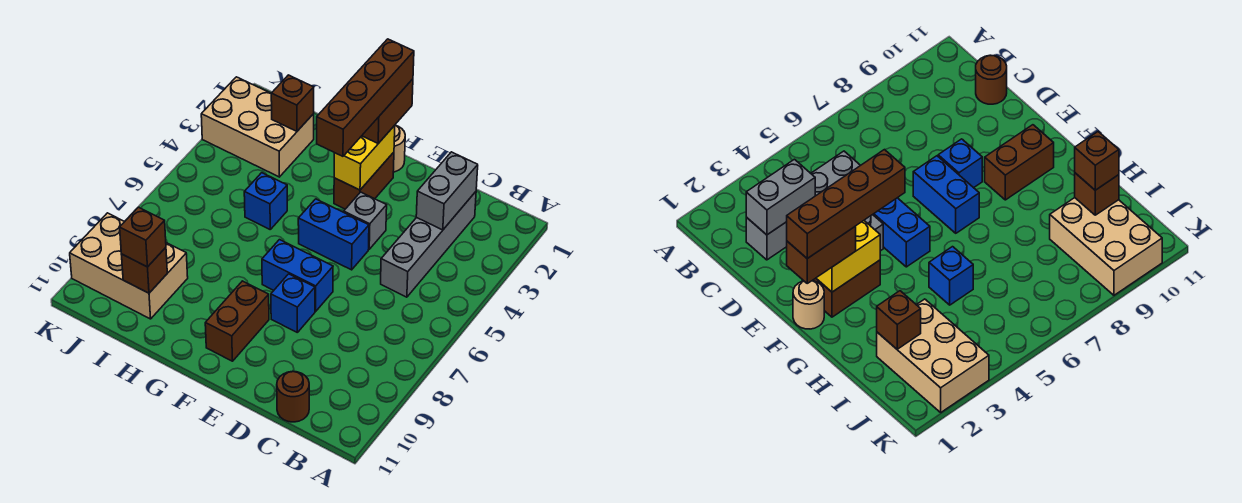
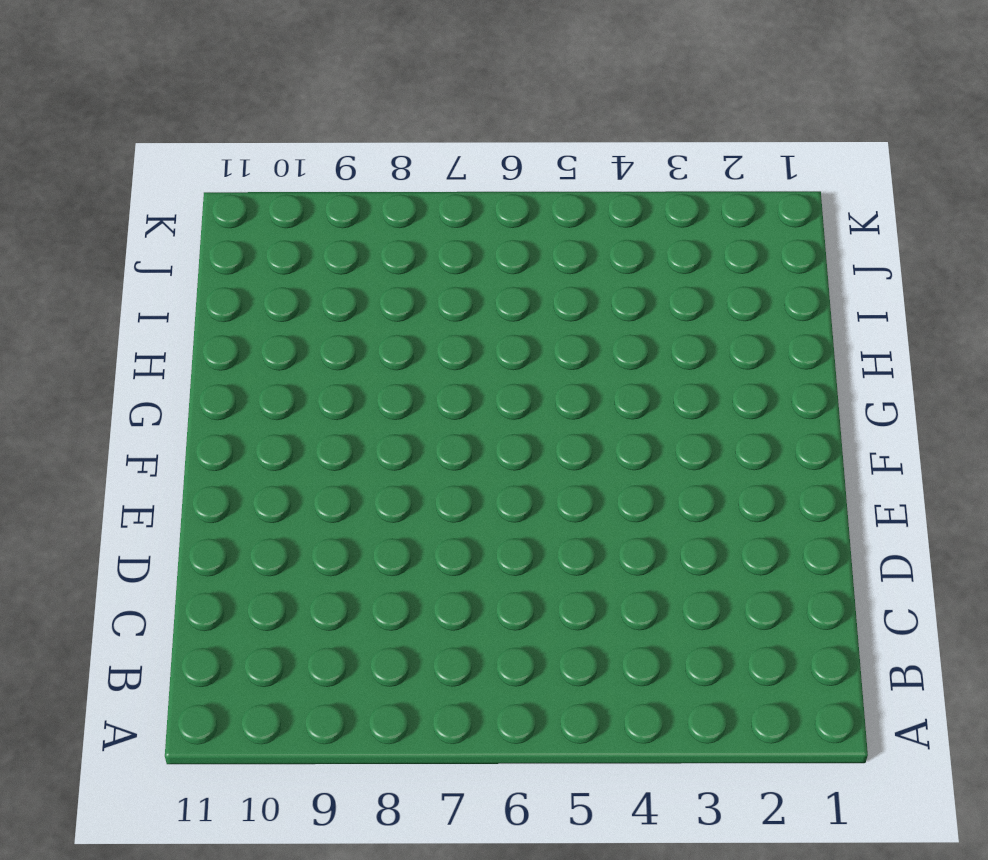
none -> grey brick C2:C5 level 1
none -> brown round brick C11 level 1
none -> grey brick E4 level 1

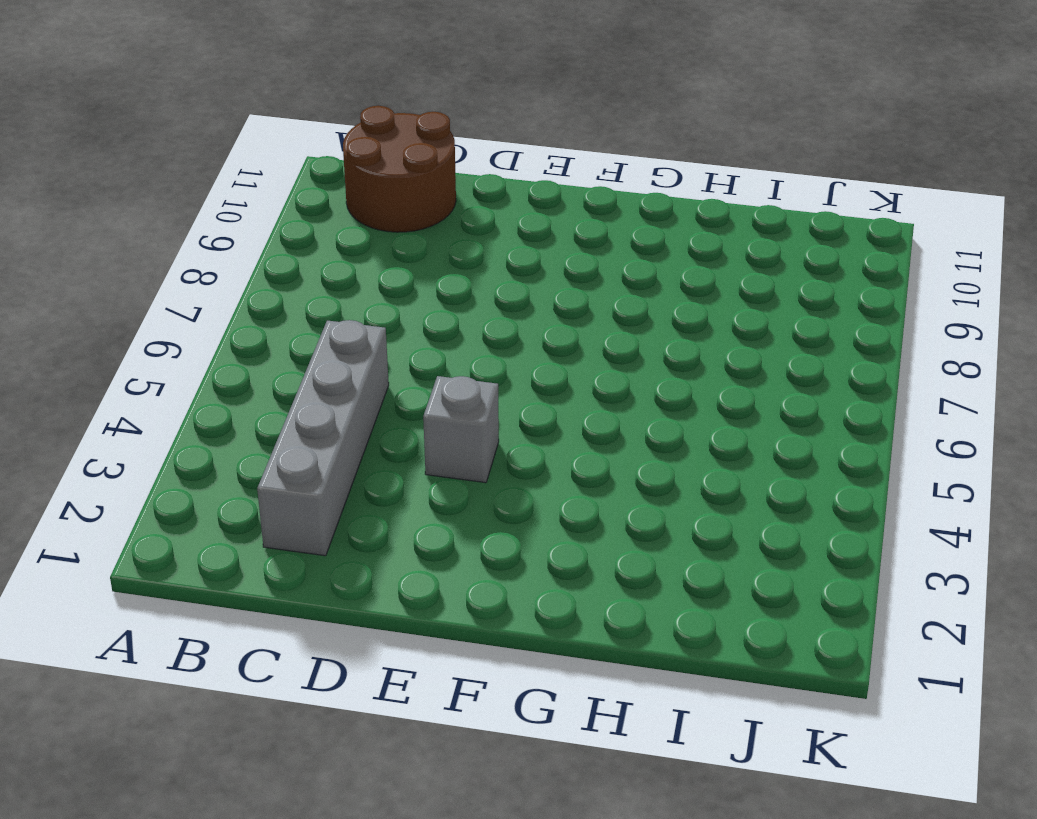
brown round brick B10:C11 level 1 -> brown round brick C11 level 1
none -> blue brick E5:F5 level 1
none -> blue brick E7:F7 level 1
none -> blue brick E8 level 1

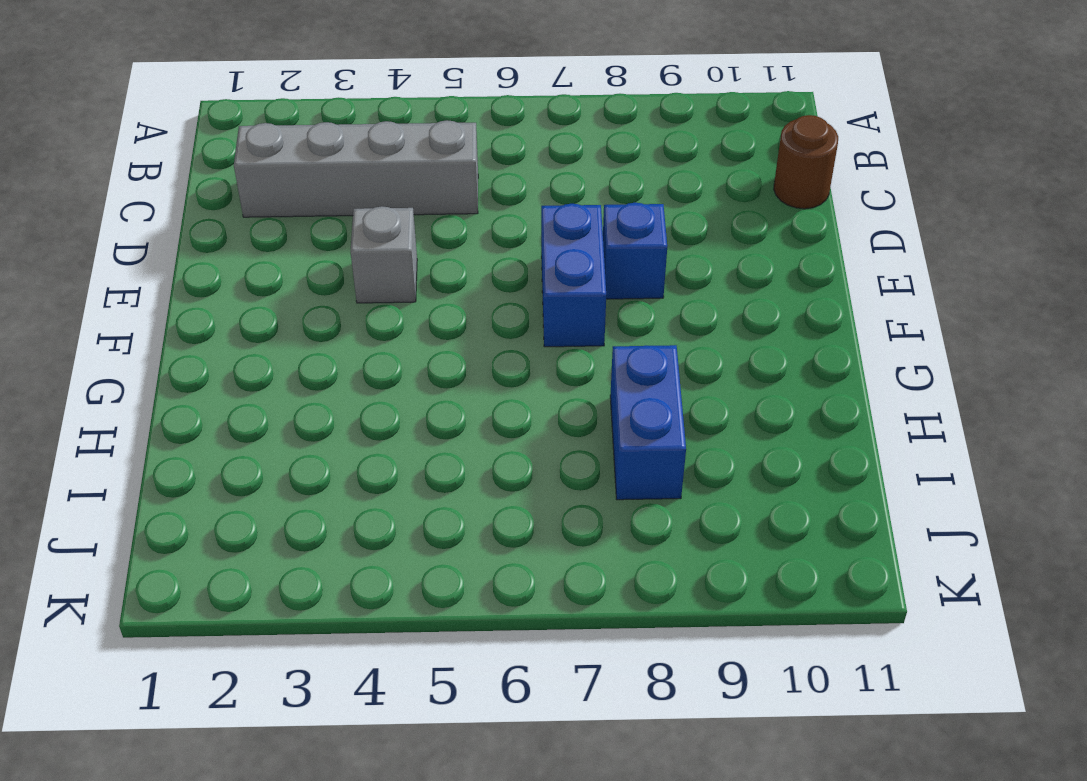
blue brick H8:I8 level 1 -> blue brick E5:F5 level 1
none -> tan round brick F1 level 1
none -> brown brick F2:F3 level 1
none -> brown brick F9:F10 level 1

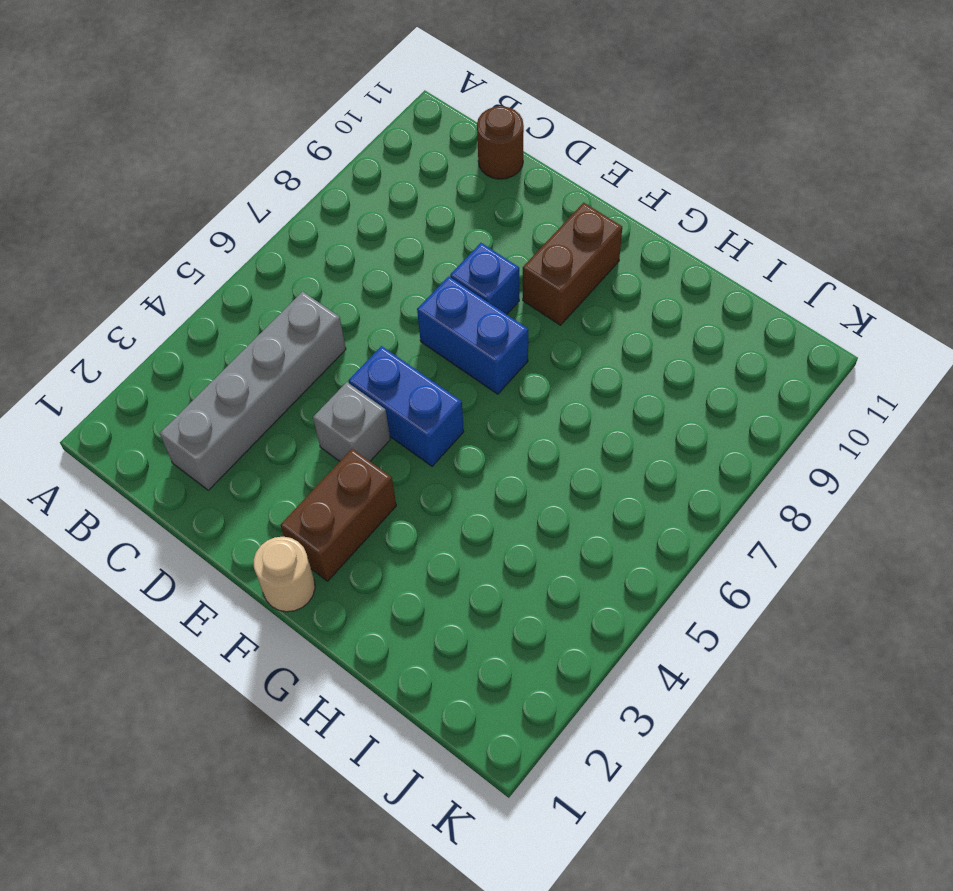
none -> blue brick H5 level 1
none -> tan brick I2:K3 level 1
none -> tan brick I9:K10 level 1

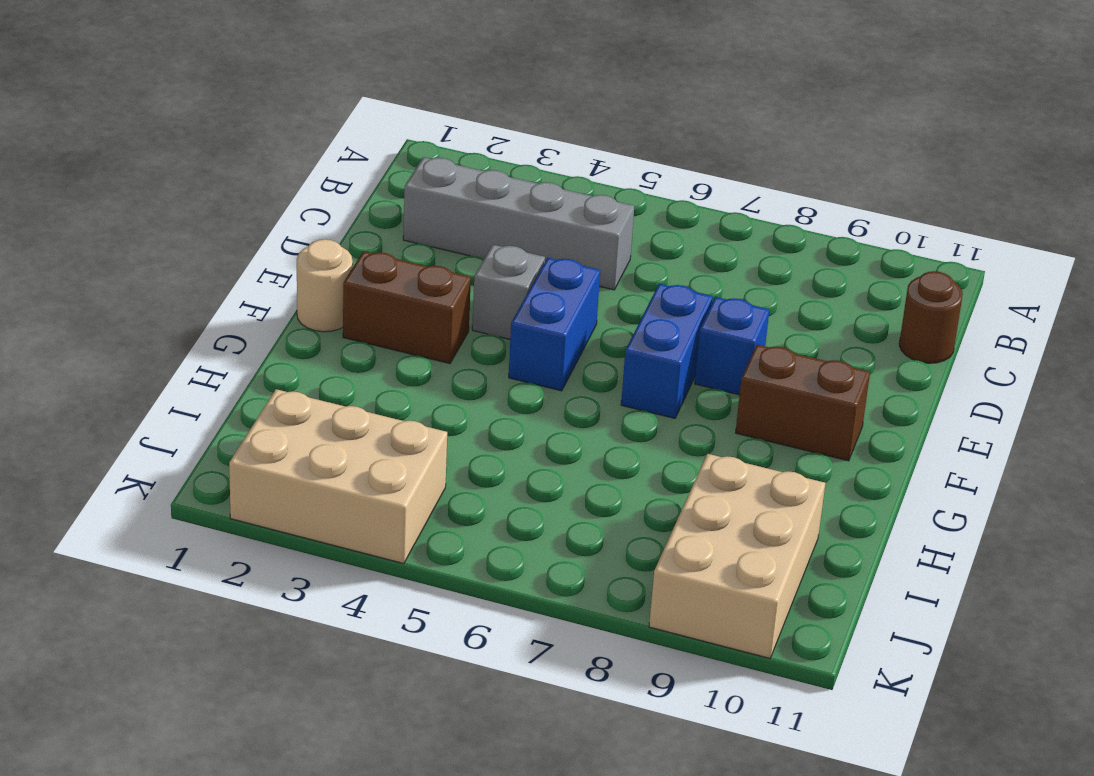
tan brick J2:K4 level 1 -> tan brick I2:K3 level 1
none -> blue brick H5 level 1
none -> grey brick C2:C3 level 2
none -> yellow brick F2:F3 level 2

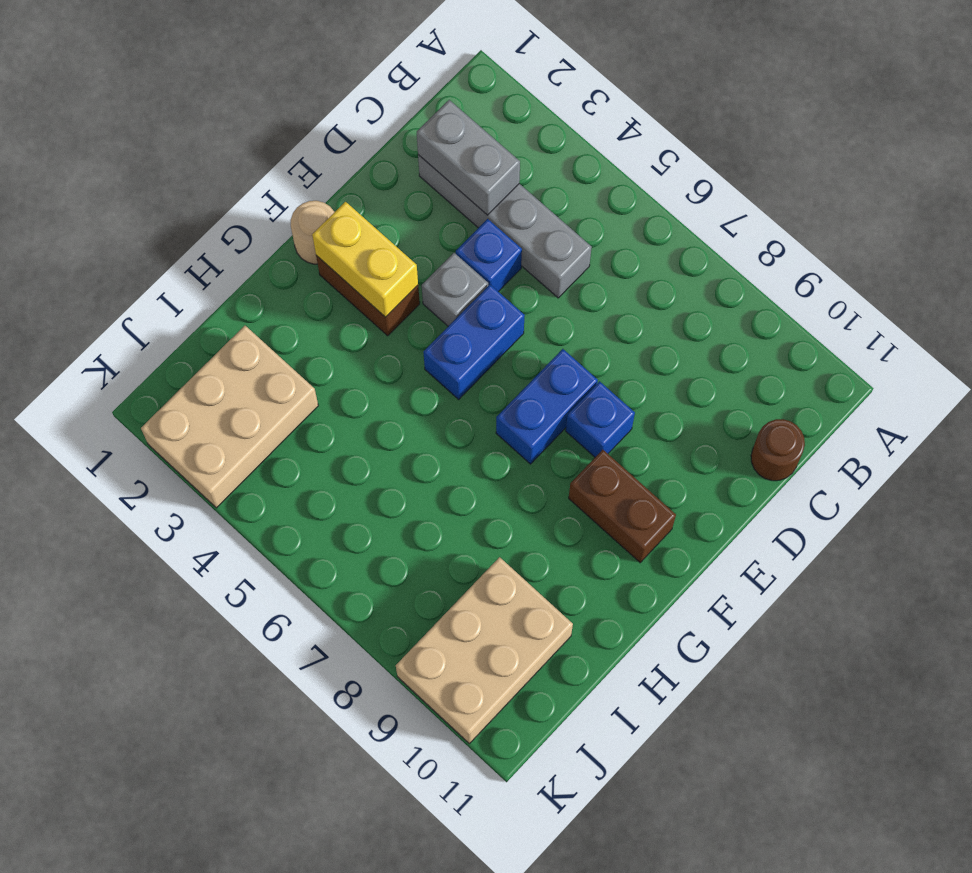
blue brick D4 level 1 -> blue brick H5 level 1
none -> brown brick I2 level 2
none -> brown brick I10 level 2
none -> brown brick F1:F2 level 3

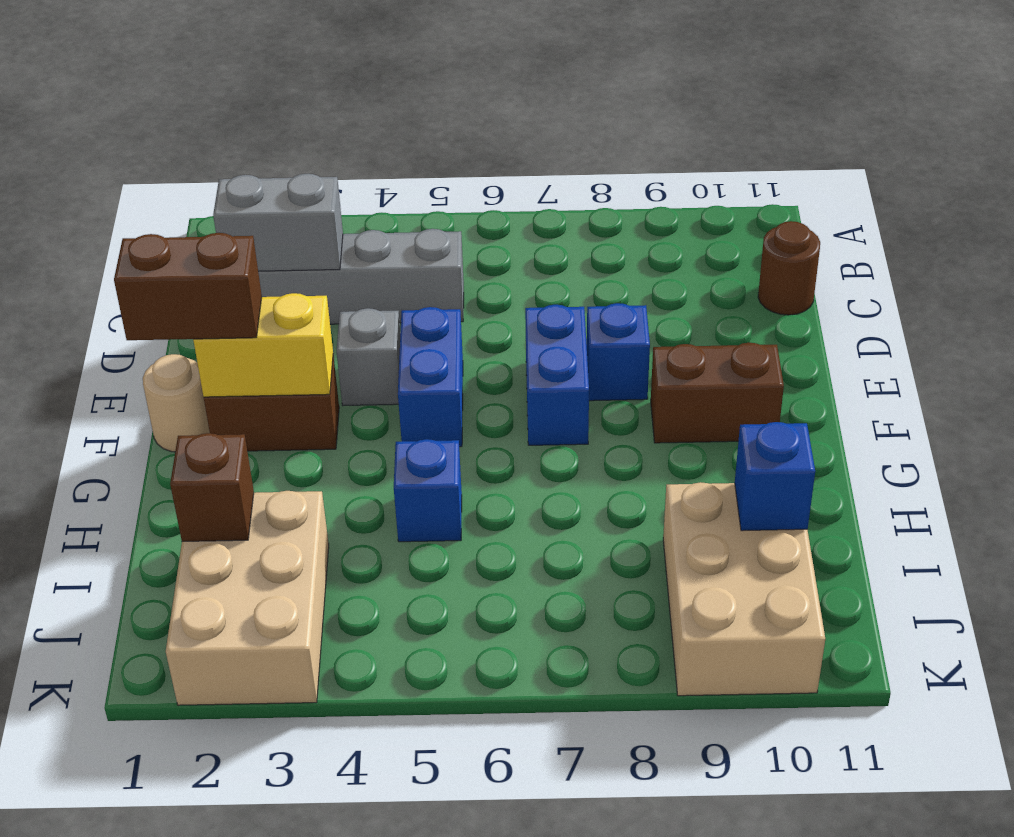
blue brick I10 level 2 -> brown brick I10 level 2
none -> brown brick I10 level 3
none -> brown brick F1:F4 level 4

